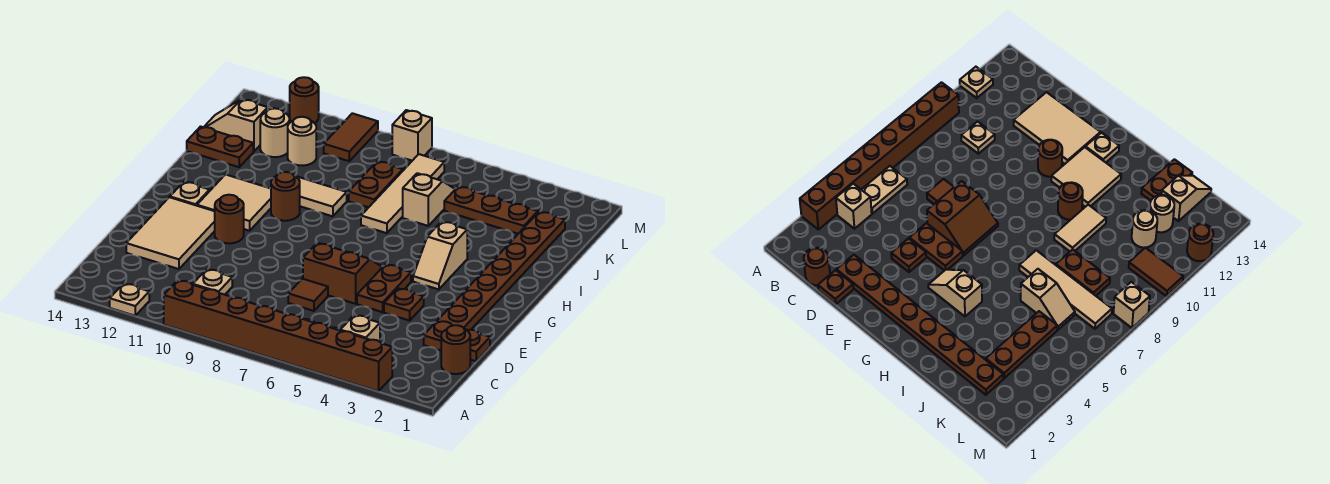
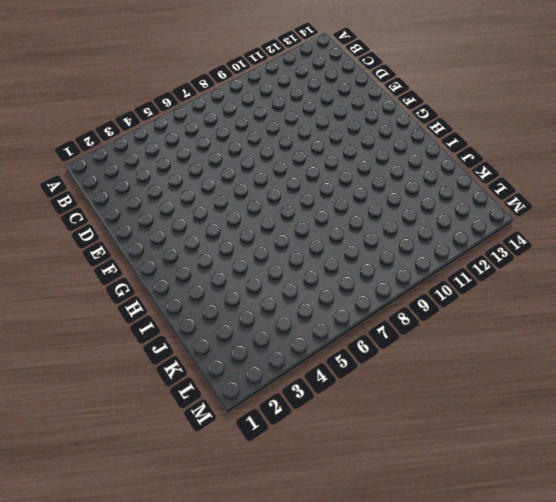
none -> brown brick A3:A10 level 1
none -> tan plate A12 level 1
none -> tan brick B4 level 1
none -> tan plate B5:B6 level 1

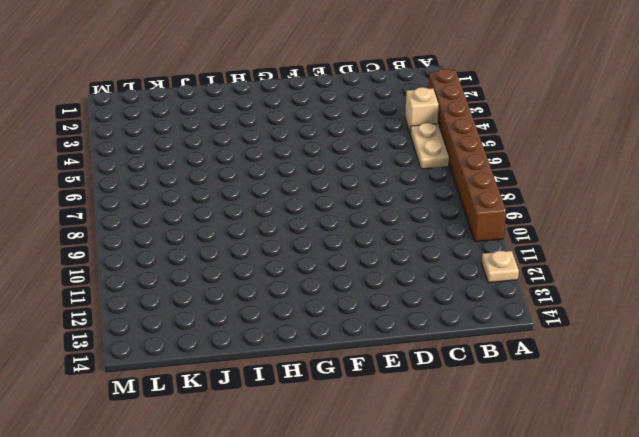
none -> brown round brick C1 level 1
none -> tan plate C10 level 1
none -> brown plate D1 level 1
none -> brown plate D2:K2 level 1

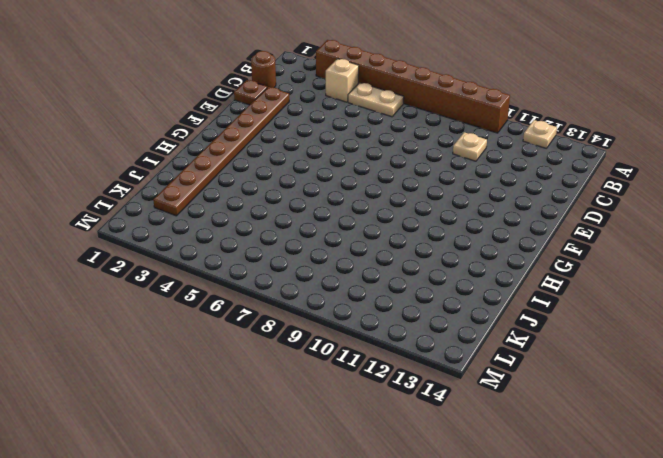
none -> brown tile D7 level 1
none -> tan tile D12:F13 level 1
none -> brown plate E4 level 1
none -> brown plate E5:F5 level 1

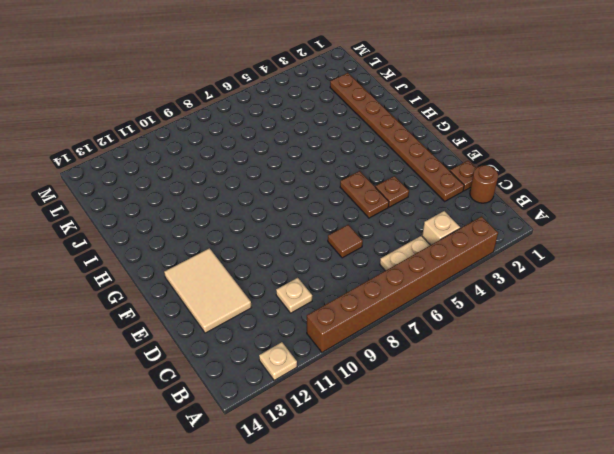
none -> brown slope E6:F7 level 1 top E
none -> brown round brick F11 level 1
none -> tan slope G4:H4 level 1 top H
none -> tan tile G11:H12 level 1

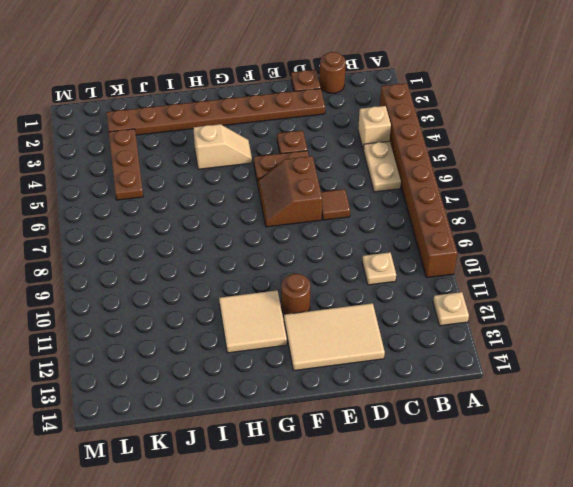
none -> tan plate G13 level 1
none -> brown round brick H10 level 1
none -> tan tile I7:L7 level 1
none -> tan tile I9:I10 level 1

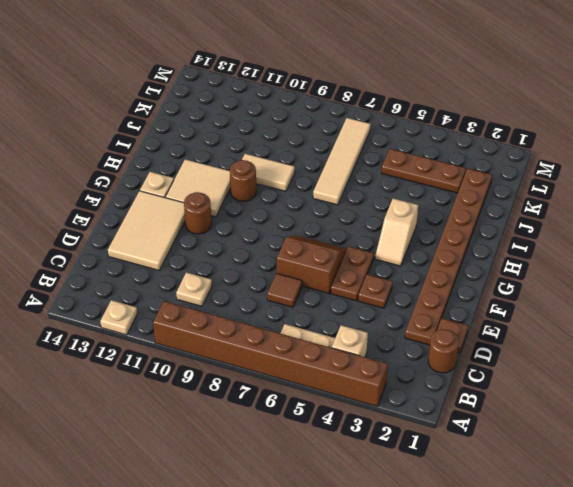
none -> tan slope J6:K6 level 1 top J
none -> brown plate J8:K8 level 1
none -> brown plate J13:J14 level 1
none -> tan round brick K11 level 1

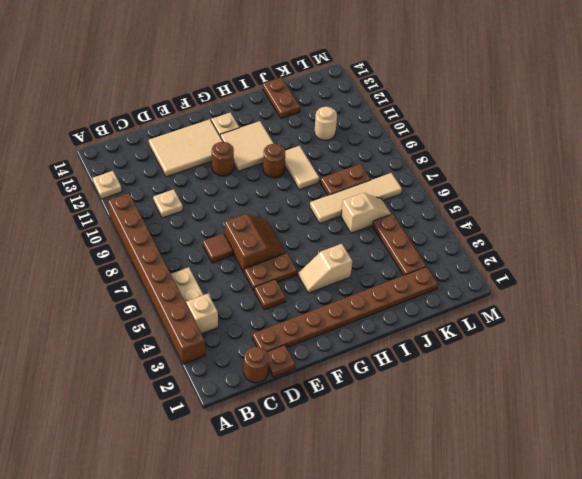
none -> tan round brick K12 level 1
none -> tan slope K13:K14 level 1 top 13
none -> brown tile L10:M10 level 1
none -> tan brick M8 level 1

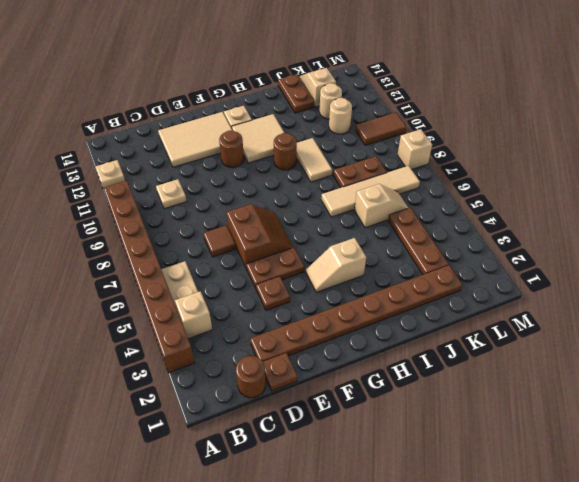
none -> brown round brick M12 level 1

